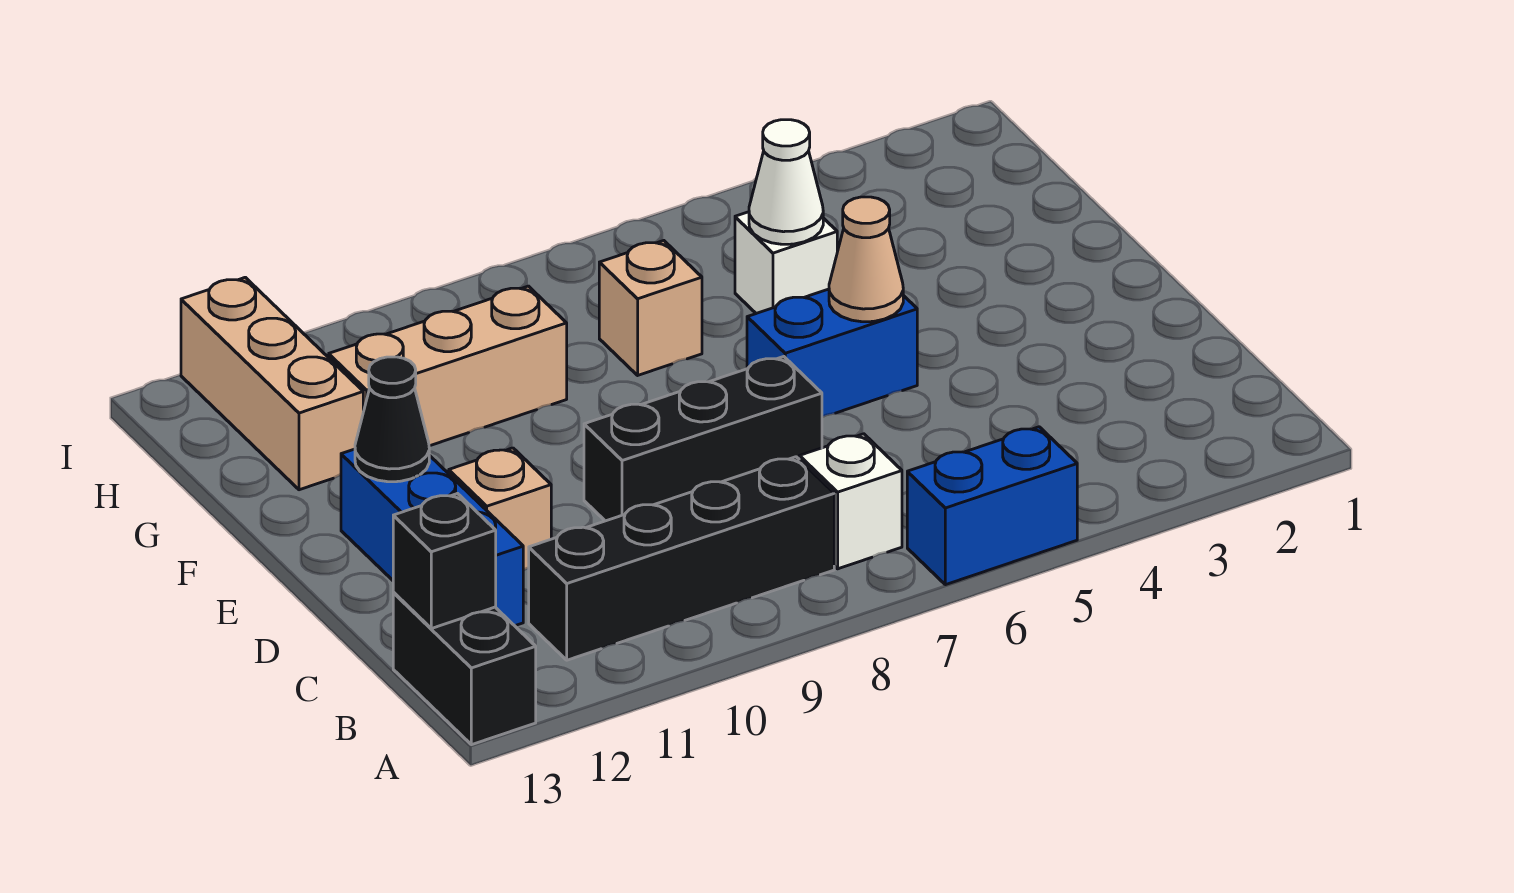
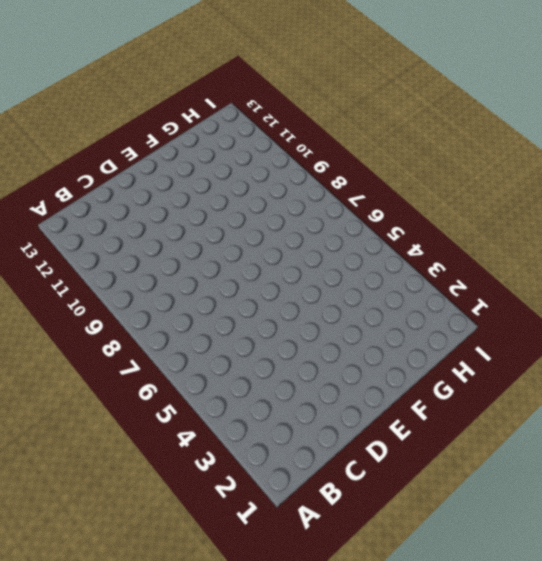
none -> blue brick A5:A6 level 1
none -> black brick A13:B13 level 1
none -> white brick B7 level 1

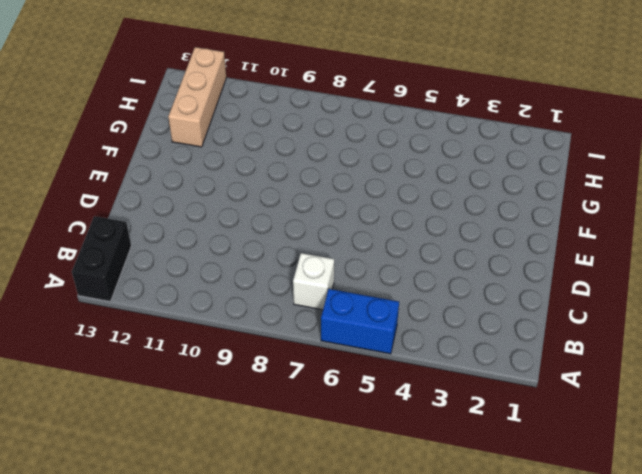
none -> black brick B8:B11 level 1
none -> blue brick C12:E12 level 1
none -> black brick D7:D9 level 1

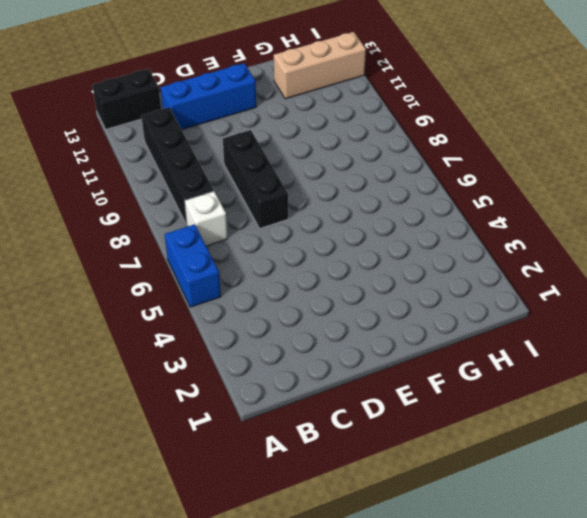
none -> tan brick D11 level 1
none -> blue brick E5:E6 level 1
none -> white brick G5 level 1

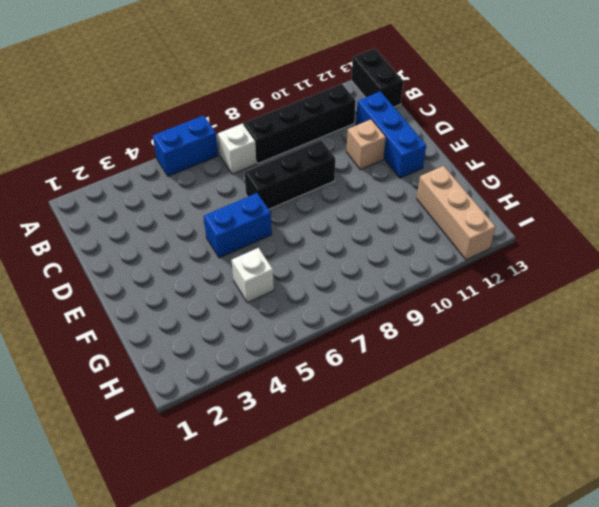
none -> tan brick G7 level 1
none -> tan brick G9:G11 level 1
none -> black brick B13 level 2

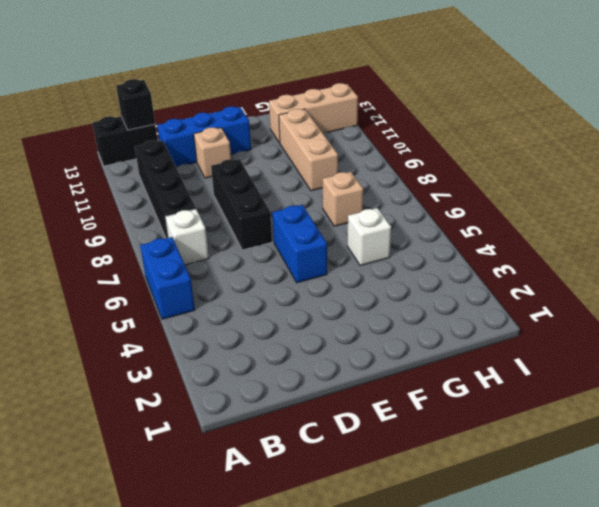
none -> tan cone E5 level 2
none -> black cone E12 level 2
none -> white cone G5 level 2

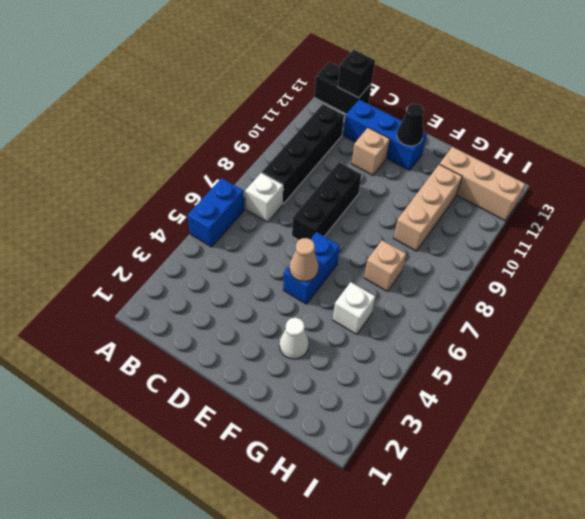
white cone F3 level 1 -> white cone G5 level 2

